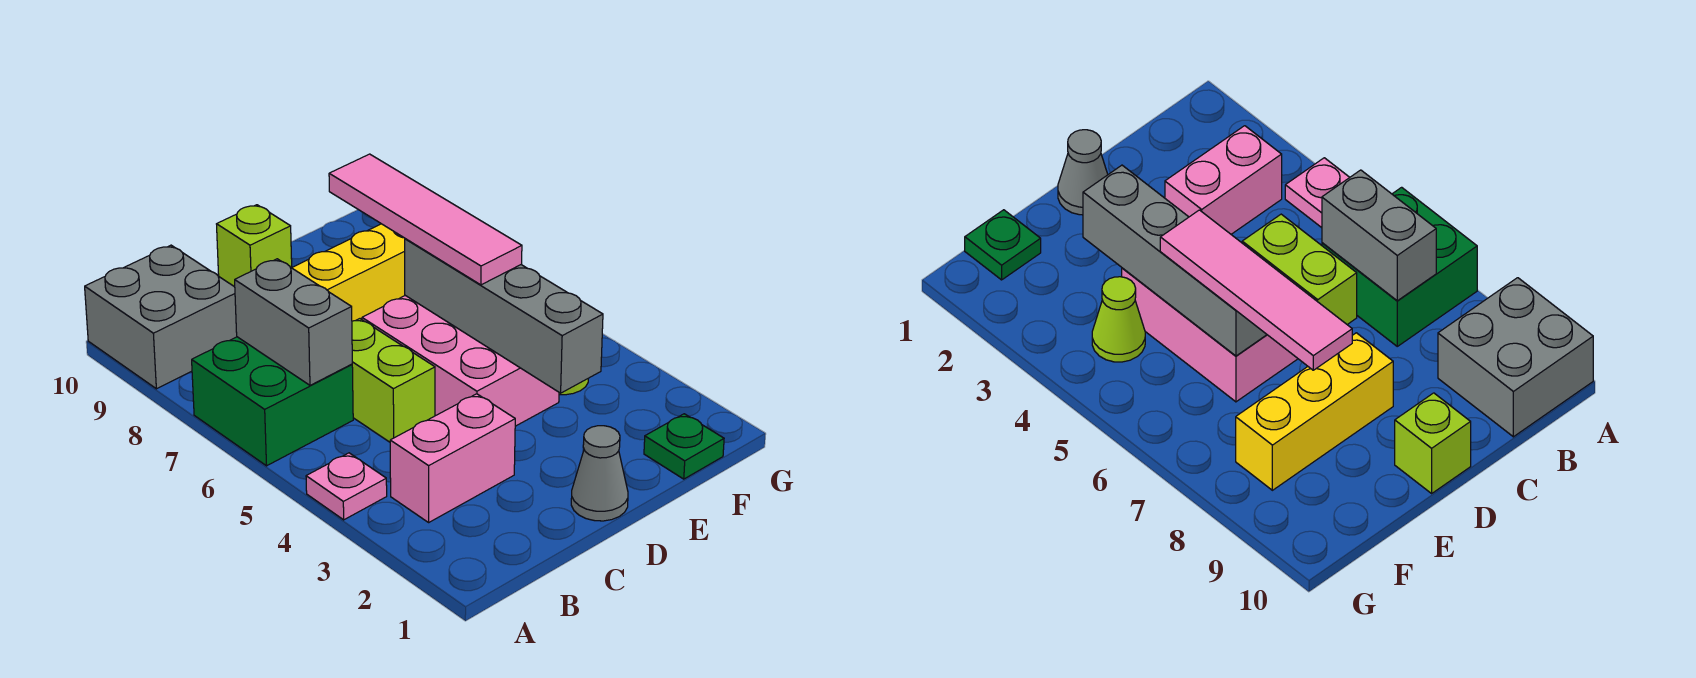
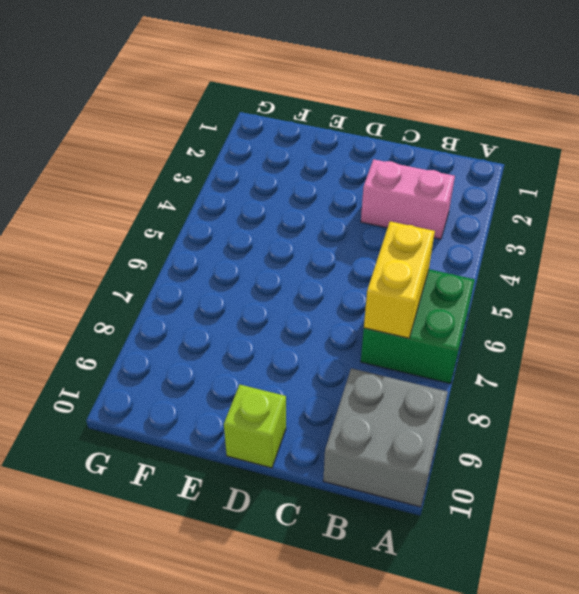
yellow brick B6:B7 level 2 -> grey brick B6:B7 level 2
none -> pink plate A4 level 1
none -> lime brick C5:C6 level 1
none -> grey cone D1 level 1

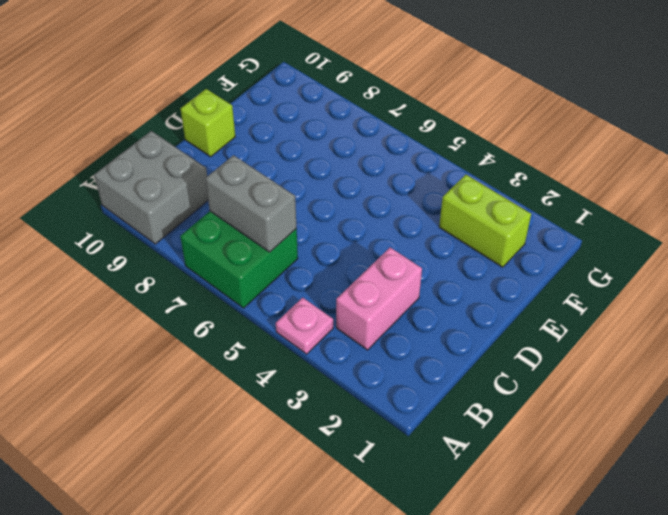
lime brick F2:F3 level 1 -> lime brick C5:C6 level 1
none -> grey cone D1 level 1
none -> pink brick D4:E6 level 1
none -> yellow brick D8:F8 level 1

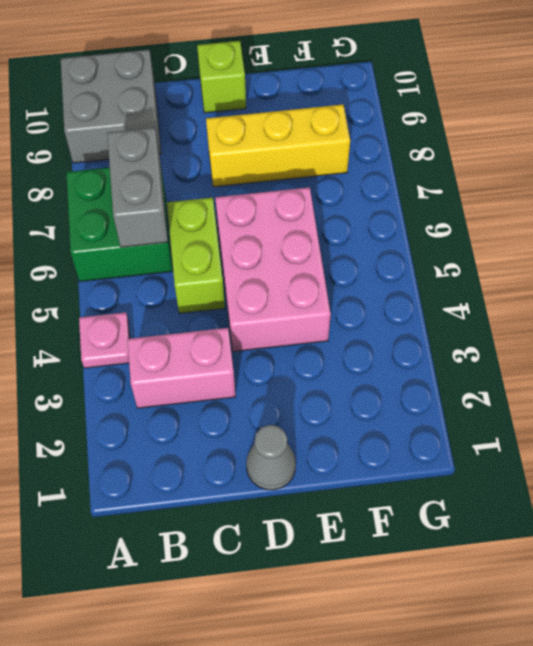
none -> green plate F1 level 1
none -> lime cone F4 level 1
none -> grey brick E3:E6 level 2

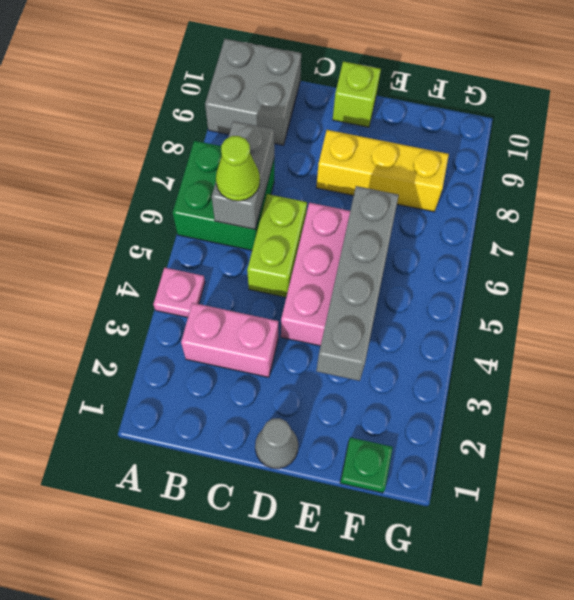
lime cone B6 level 3 -> lime cone F4 level 1
none -> pink tile E5:E8 level 3

